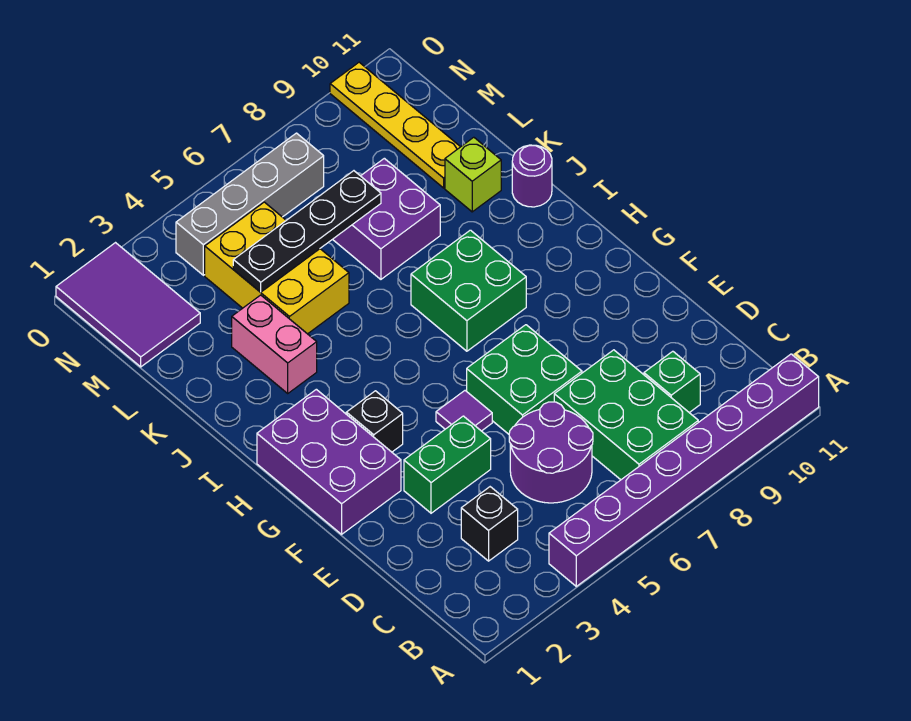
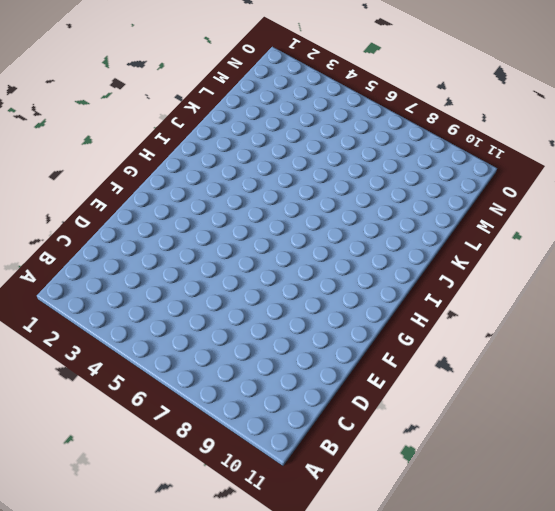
none -> purple brick A4:A11 level 1
none -> green brick B7:D8 level 1
none -> black brick C3 level 1

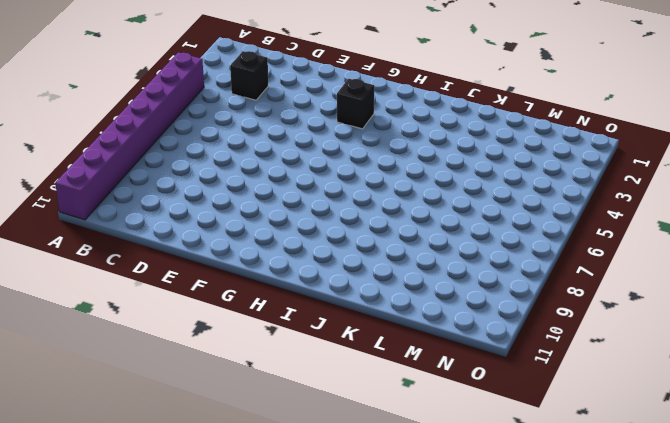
none -> green brick B7:D8 level 1
none -> purple round brick C5:D6 level 1
none -> green brick C9 level 1

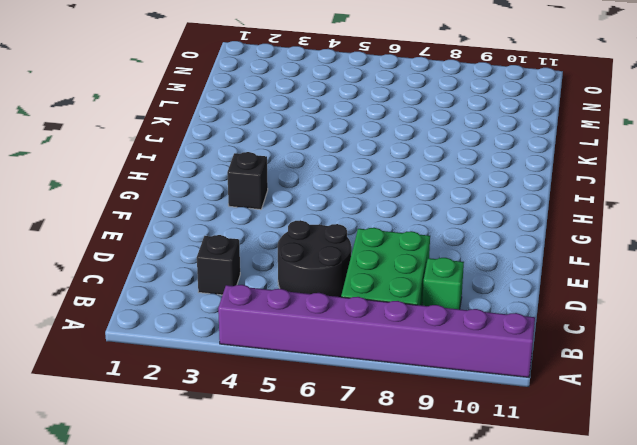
black round brick C5:D6 level 1 -> purple round brick C5:D6 level 1
none -> green brick E3:E4 level 1
none -> green brick E6:F7 level 1
none -> purple brick F1:H2 level 1

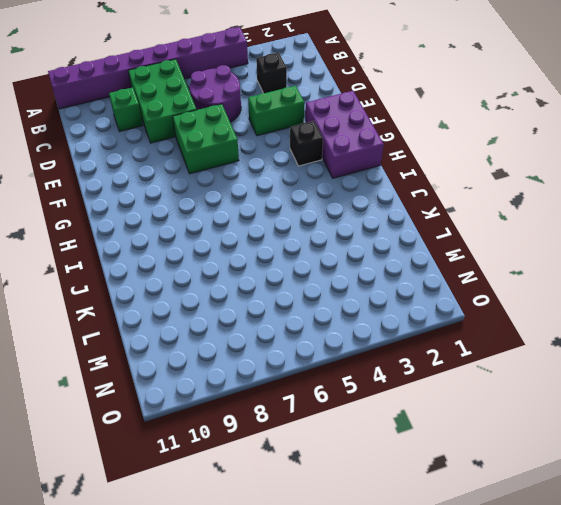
none -> purple tile F5 level 1
none -> green brick H7:I8 level 1
none -> pink brick J3:K3 level 1

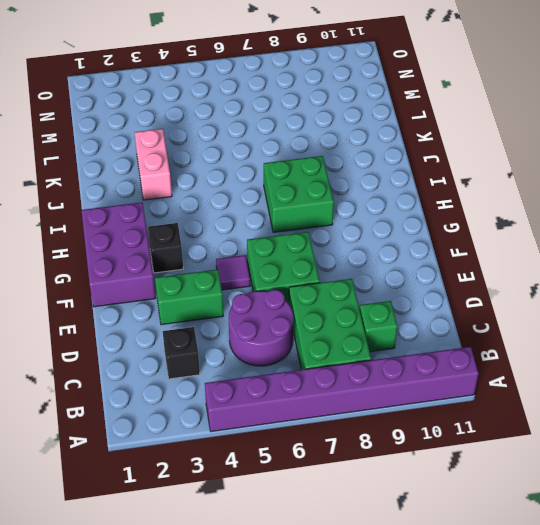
none -> purple round brick J11 level 1
none -> yellow brick K4:M5 level 1
none -> purple brick K7:L8 level 1

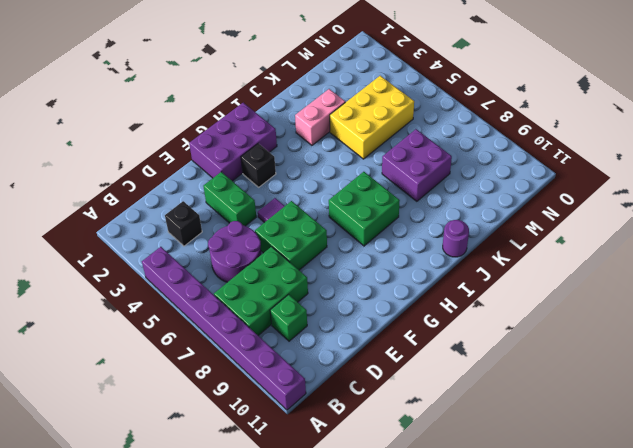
none -> lime brick K10 level 1
none -> yellow plate L10:O10 level 1
none -> purple tile M1:O2 level 1

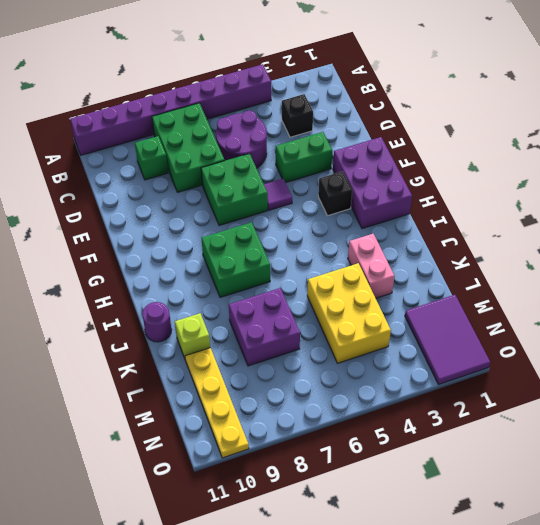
none -> grey brick N4:N7 level 1
none -> black plate L4:L7 level 2

